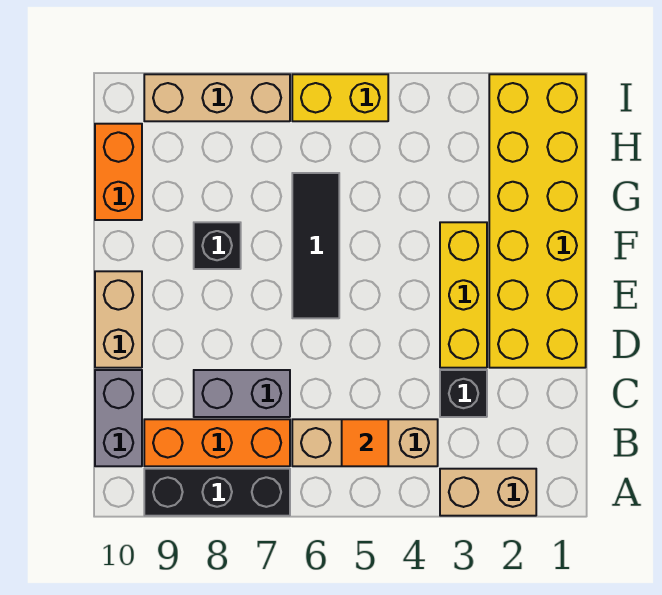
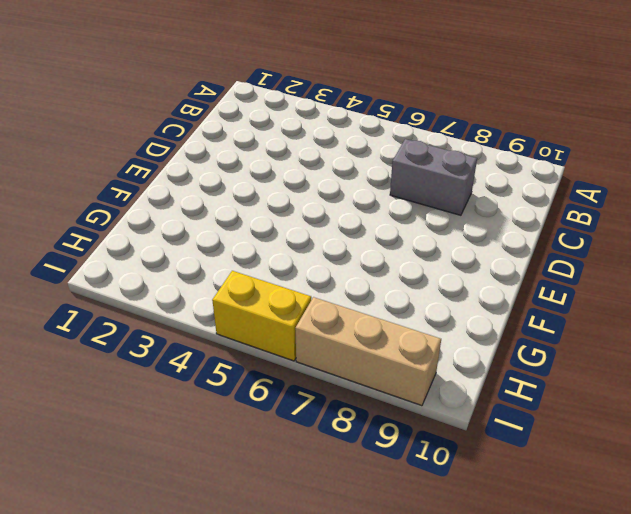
none -> tan brick A2:A3 level 1
none -> black brick A7:A9 level 1
none -> tan brick B4:B6 level 1

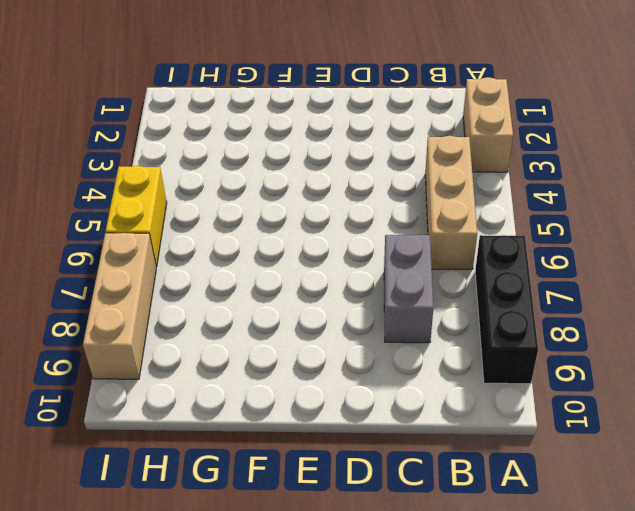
none -> orange brick B7:B9 level 1
none -> grey brick B10:C10 level 1
none -> black brick C3 level 1

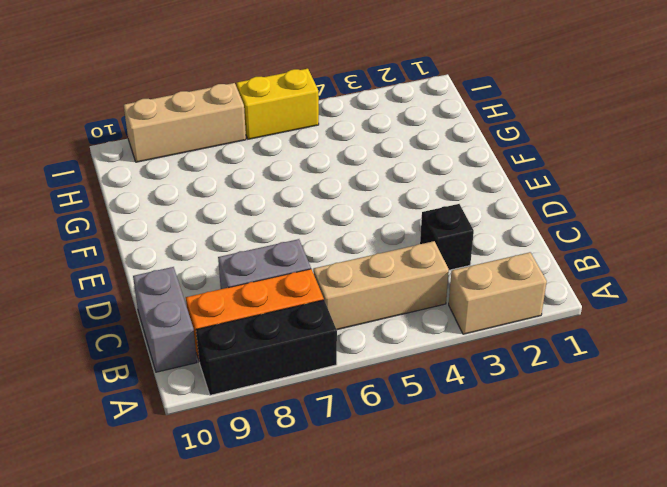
none -> yellow brick D1:I2 level 1
none -> yellow brick D3:F3 level 1
none -> tan brick D10:E10 level 1

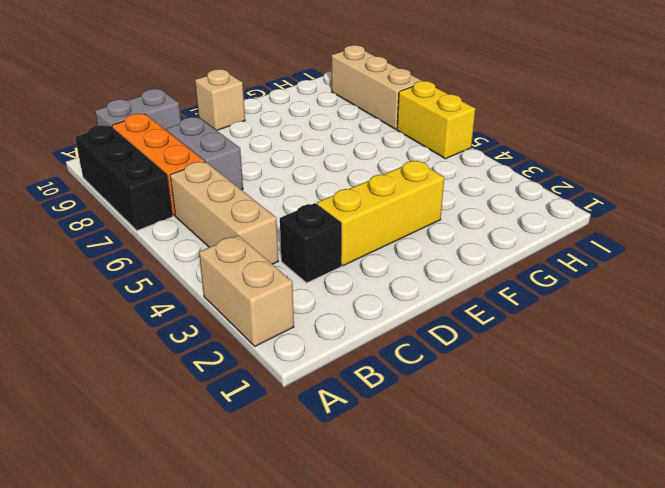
tan brick E10 level 1 -> tan brick D10:E10 level 1
none -> yellow brick D1:I2 level 1
none -> black tile E6:G6 level 1
none -> black brick F8 level 1

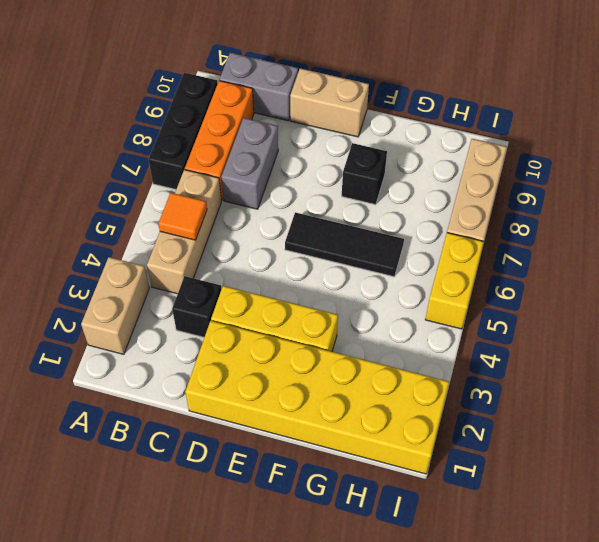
none -> orange brick G10:H10 level 1

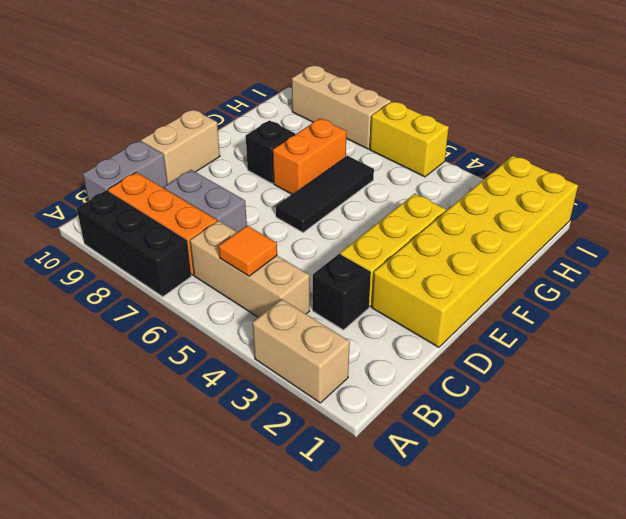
orange brick F7:G7 level 1 -> orange brick G10:H10 level 1

